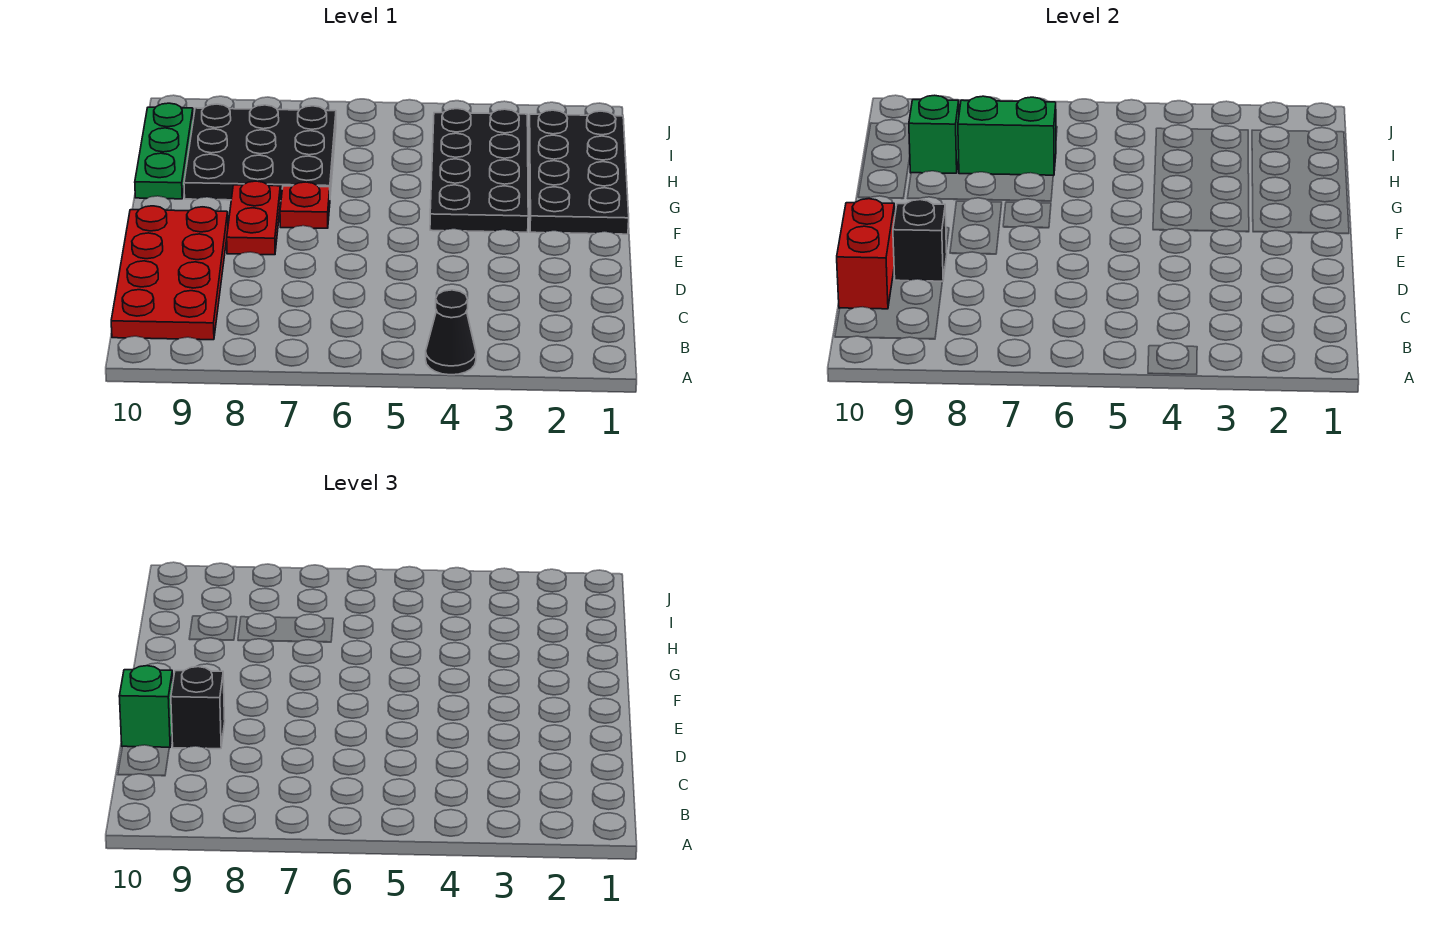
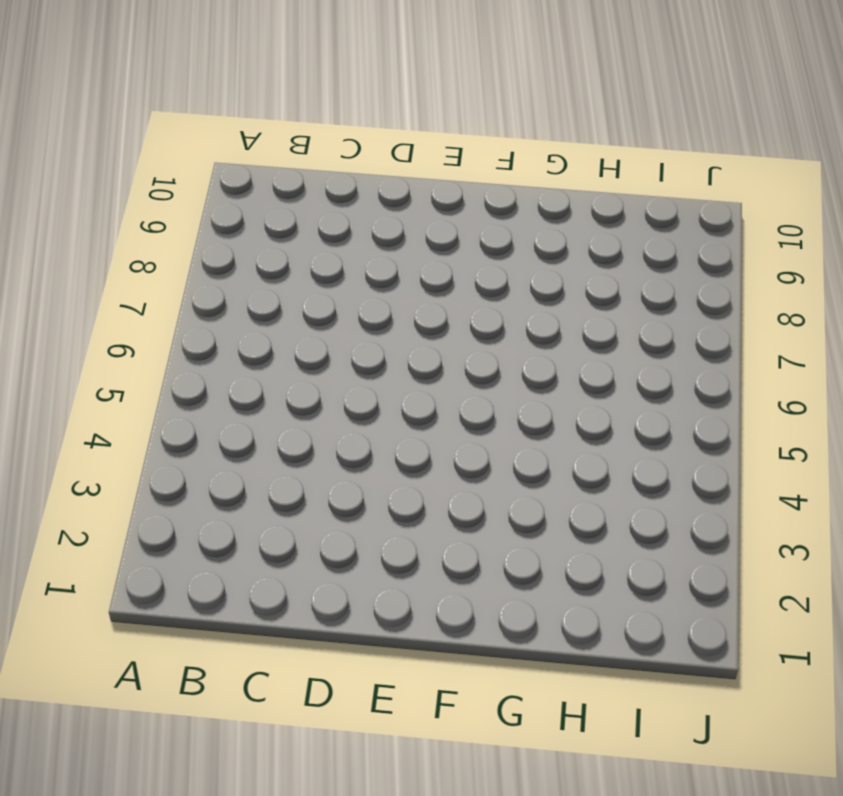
none -> black cone A4 level 1
none -> red plate B9:E10 level 1
none -> red plate E8:F8 level 1

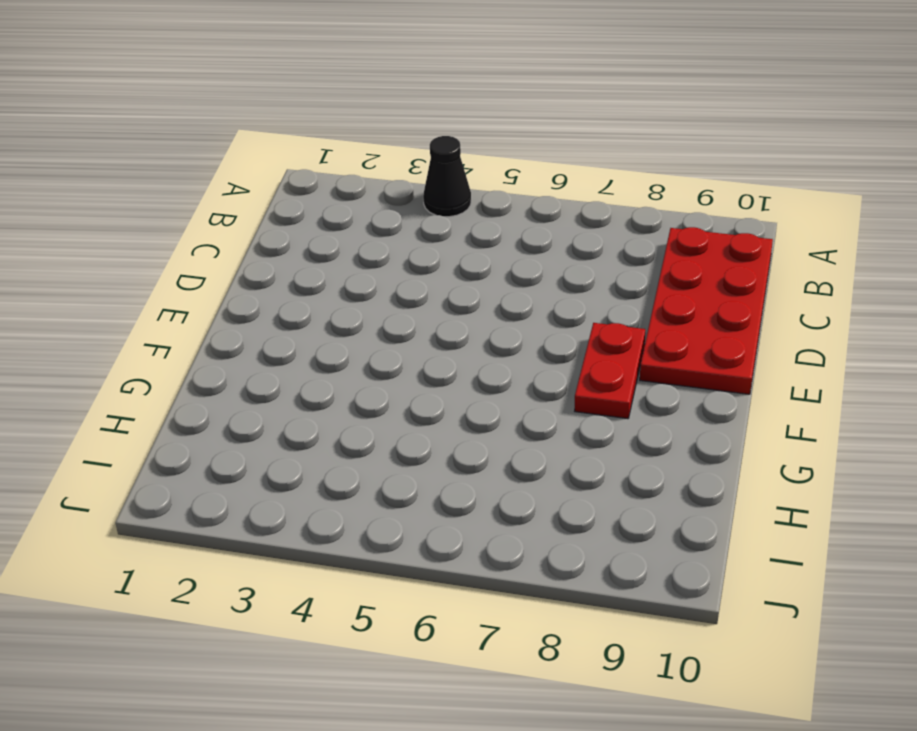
none -> black plate F1:I2 level 1
none -> black plate F3:I4 level 1
none -> red plate F7 level 1

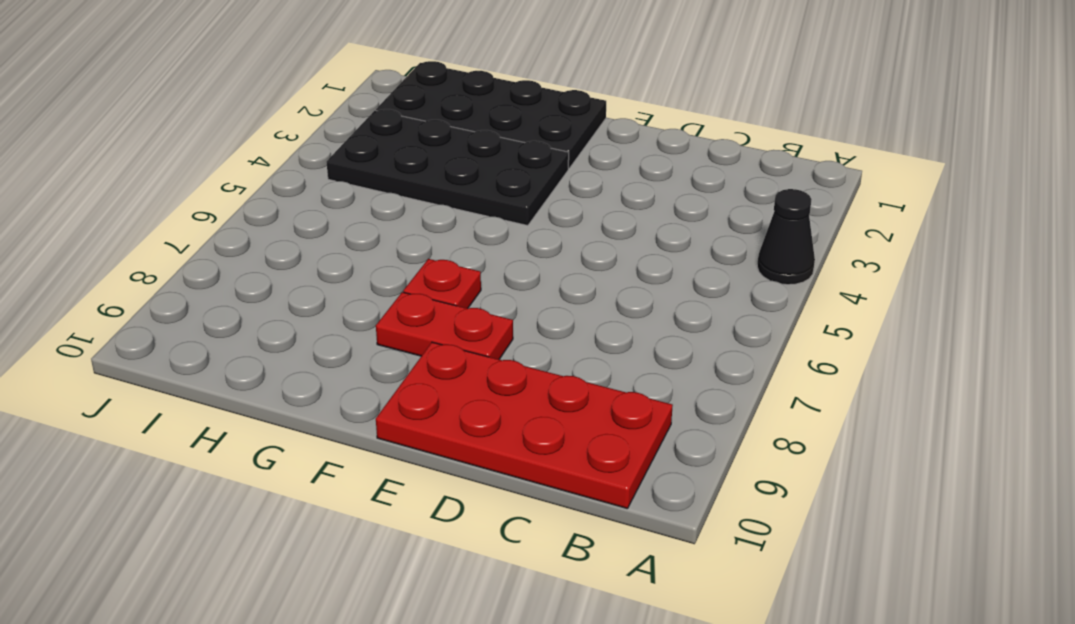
none -> black plate G7:I9 level 1
none -> green plate G10:I10 level 1
none -> red brick C10:D10 level 2

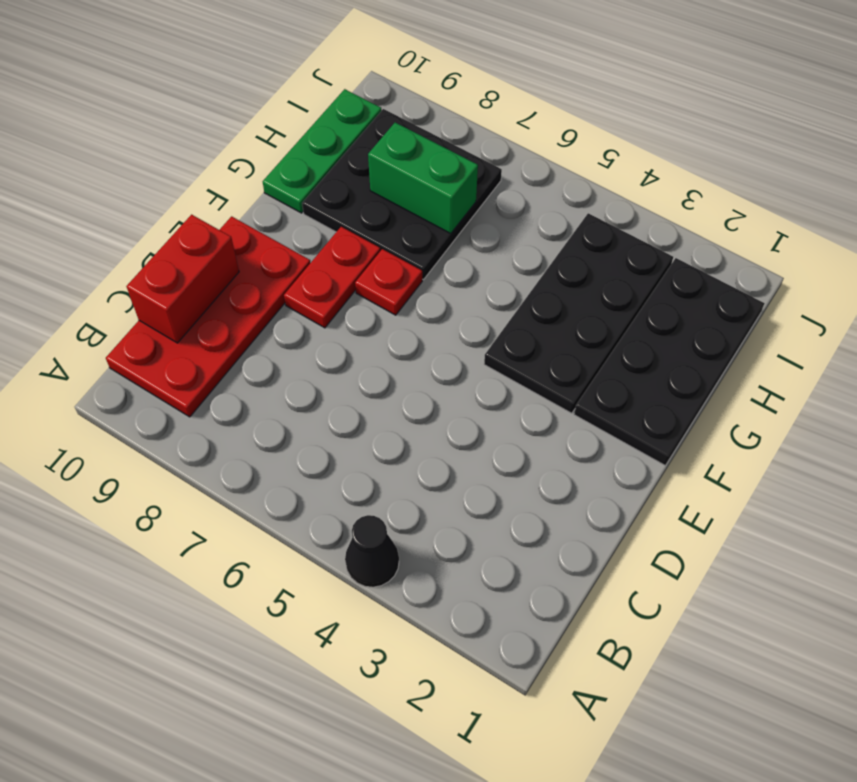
none -> black brick D9 level 2
none -> green brick H9 level 2
none -> black brick D9 level 3

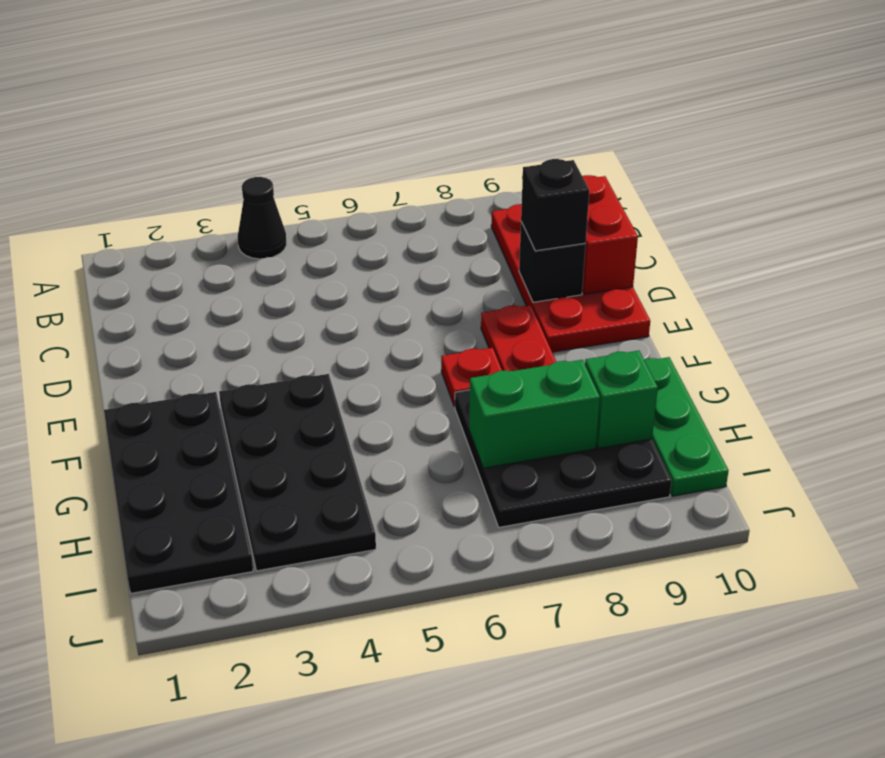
none -> green brick D10 level 3

